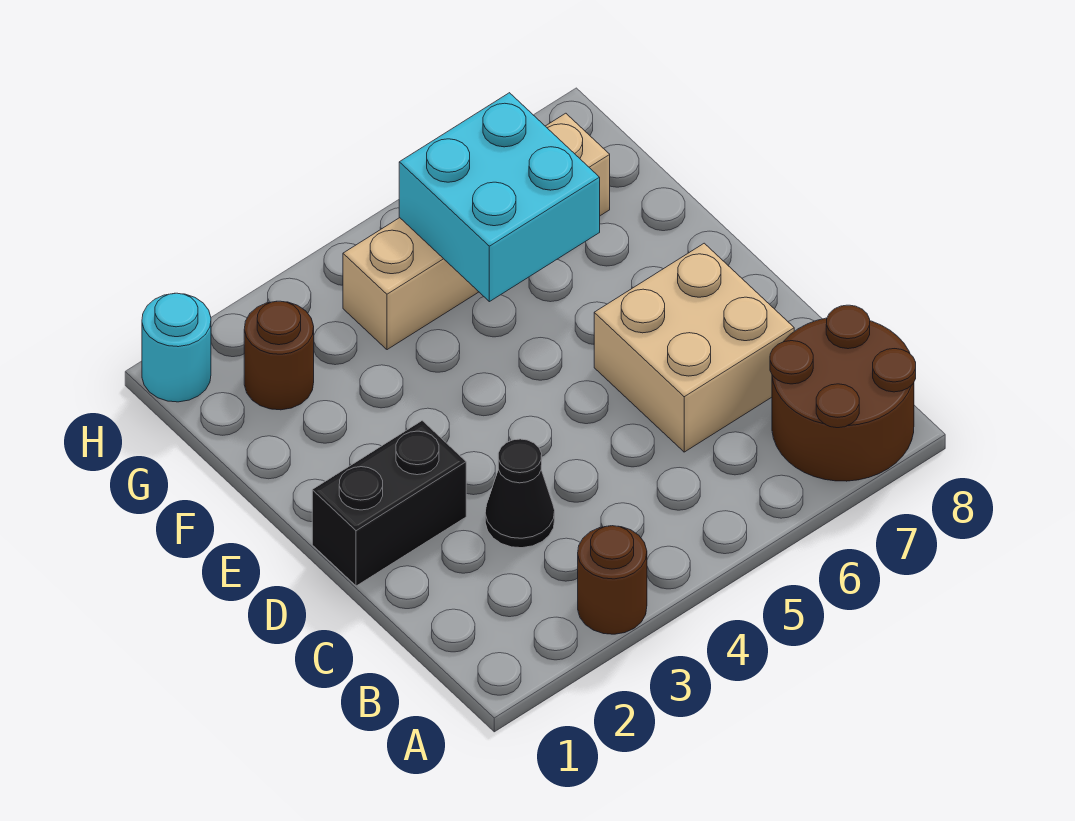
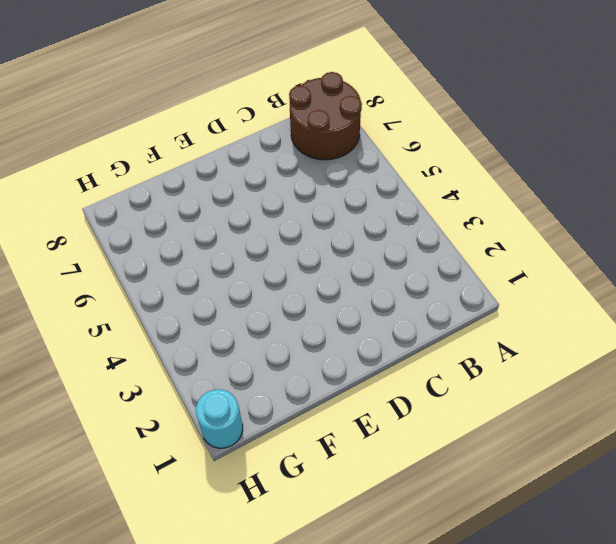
none -> brown round brick A3 level 1
none -> black cone C3 level 1

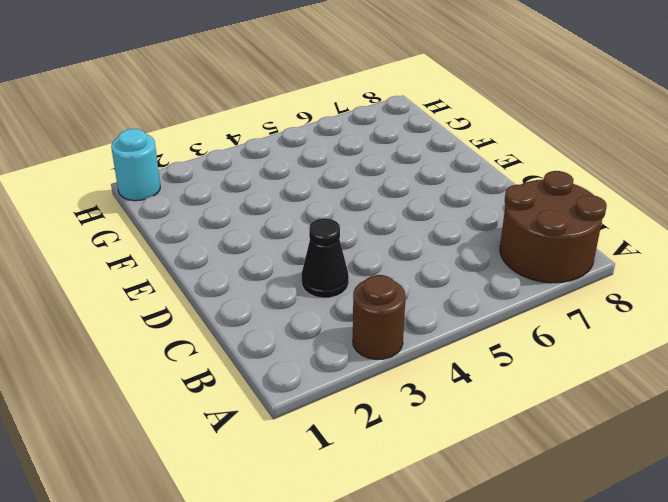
none -> tan brick C6:D7 level 1
none -> black brick D1:D2 level 1

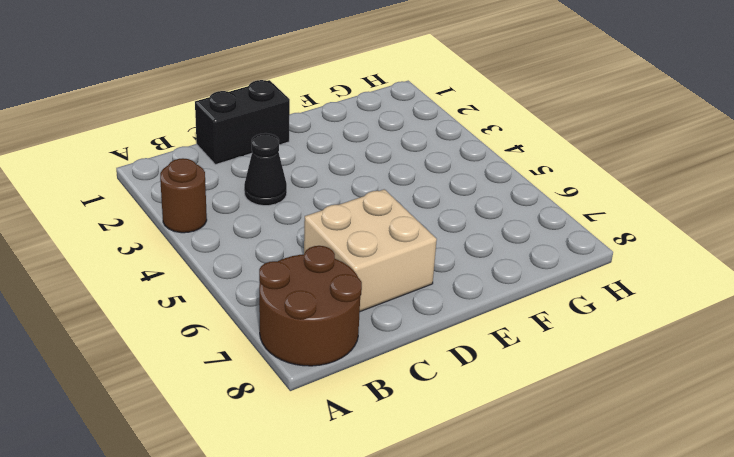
black brick C1:D1 level 1 -> black brick D1:D2 level 1
none -> brown round brick G2 level 1
none -> tan brick G4:G7 level 1

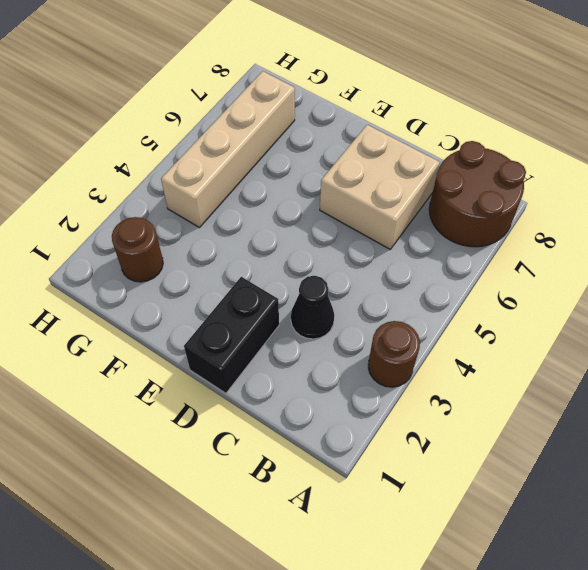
none -> cyan round brick H1 level 1
none -> cyan brick F5:G6 level 2

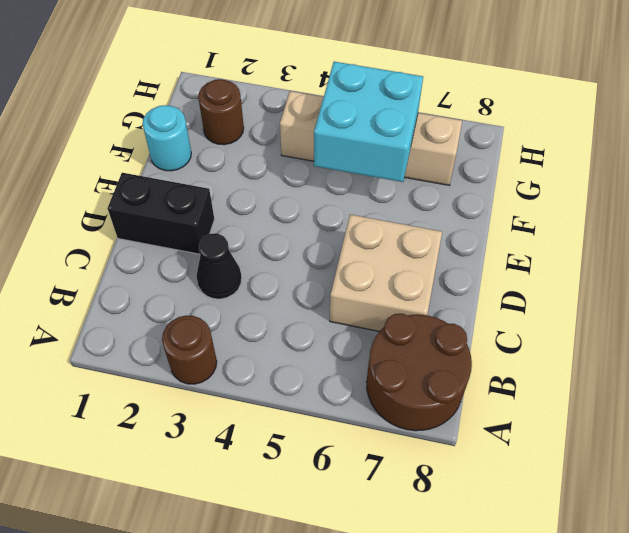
cyan round brick F1 level 1 -> cyan round brick H1 level 1

